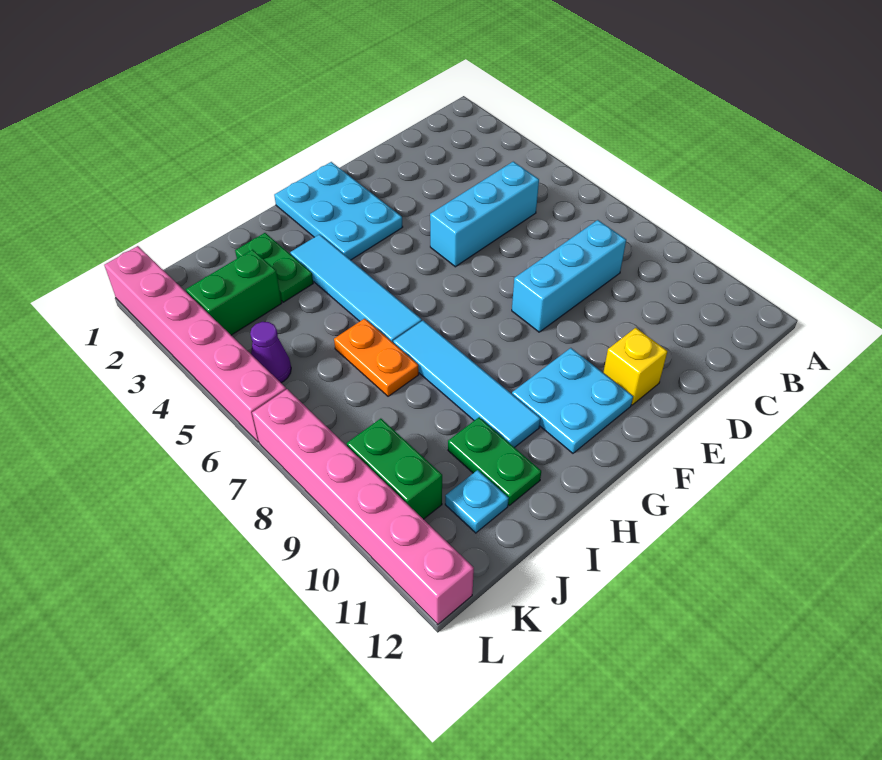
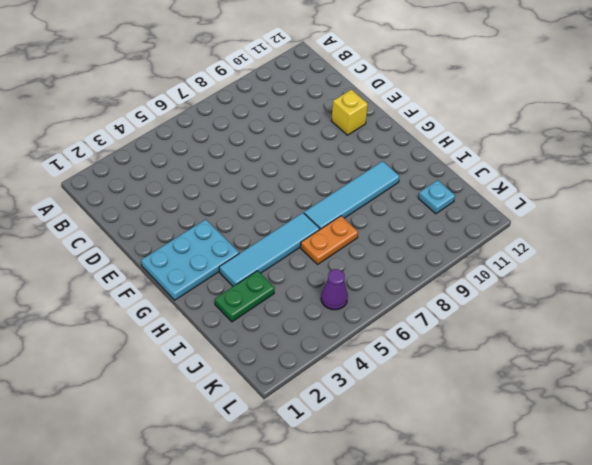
none -> cyan brick C5:E5 level 1
none -> cyan brick C8:E8 level 1
none -> cyan plate F10:G11 level 1

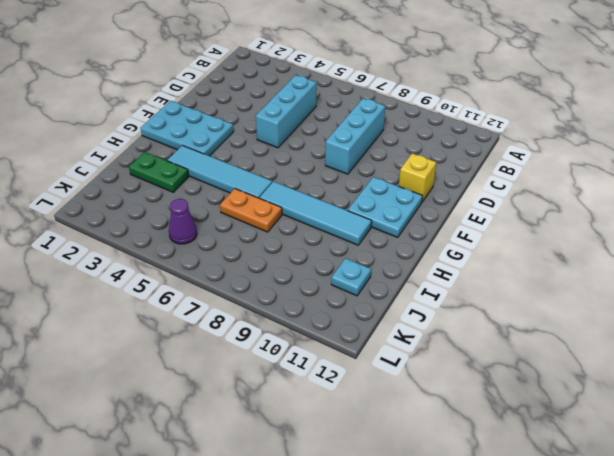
none -> green plate I10:I11 level 1
none -> green brick J3:K3 level 1
none -> green brick K9:K10 level 1

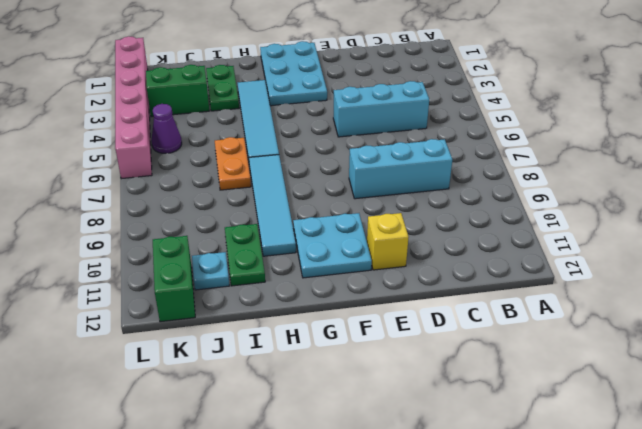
green brick K11:K12 level 1 -> green brick K9:K10 level 1
none -> pink brick L7:L12 level 1

